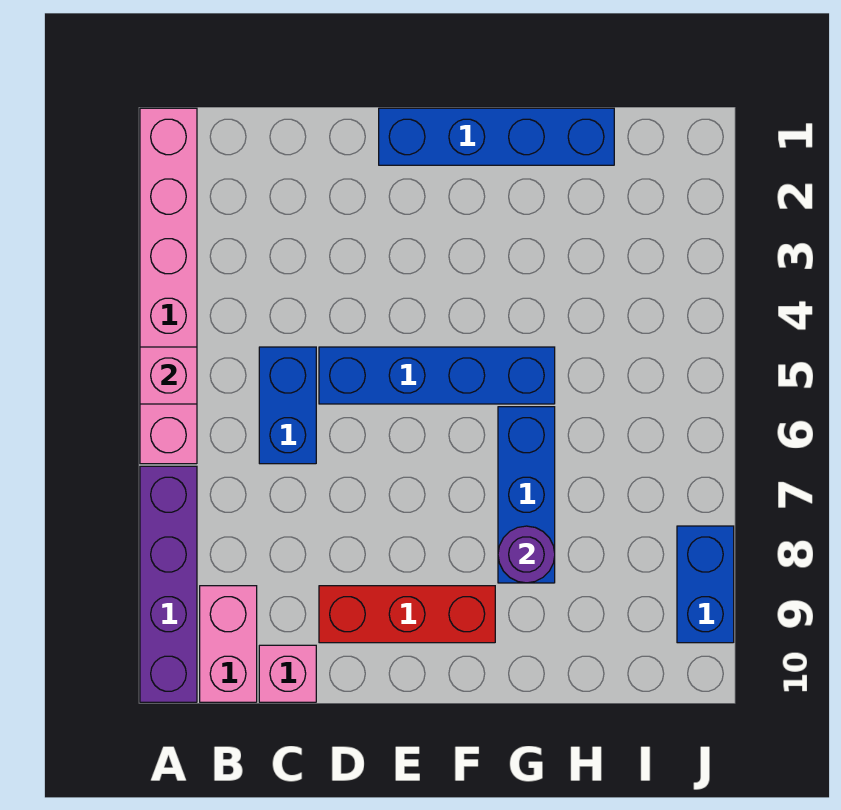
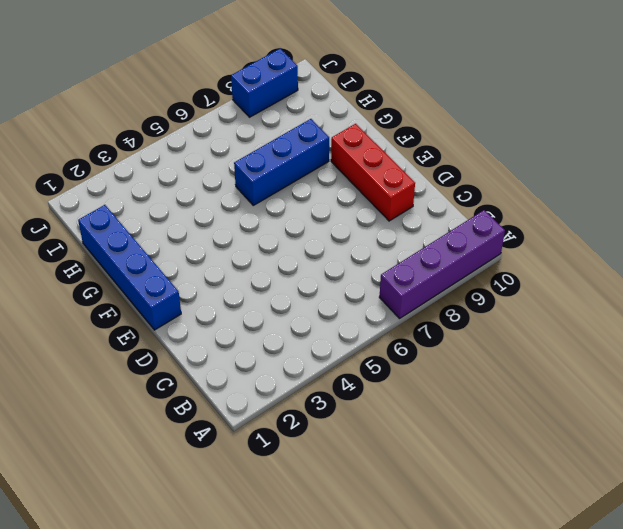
none -> pink brick A1:A6 level 1
none -> pink brick B9:B10 level 1
none -> blue brick C5:C6 level 1

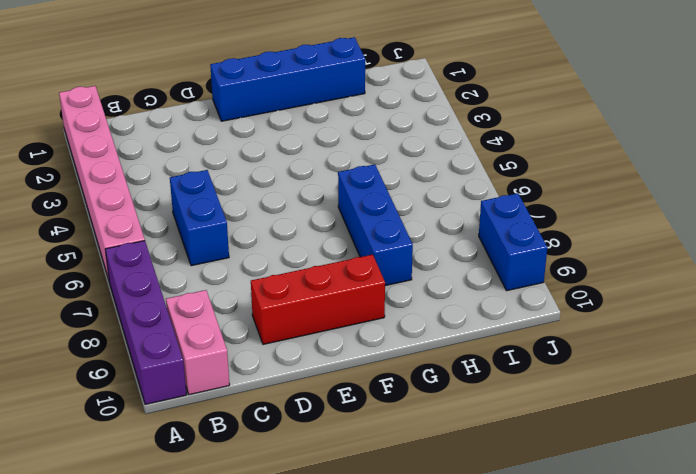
none -> pink brick C10 level 1
none -> blue brick D5:G5 level 1
none -> pink brick A5 level 2

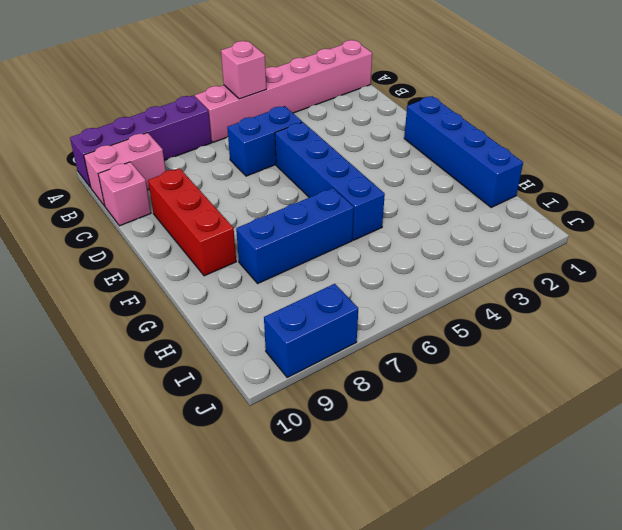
none -> purple round brick G8 level 2

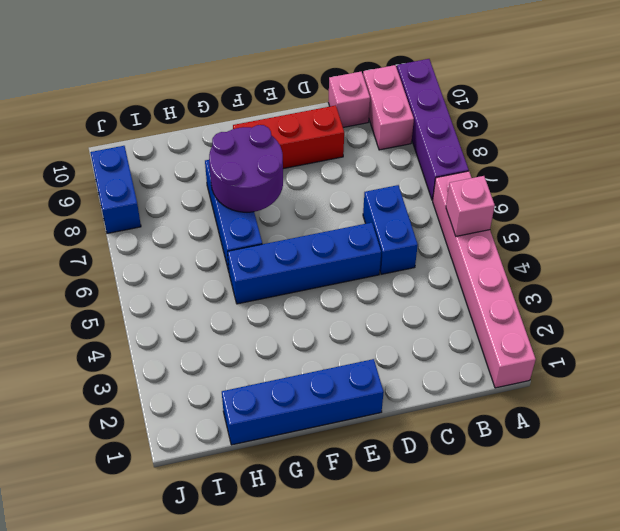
purple round brick F7:G8 level 2 -> purple round brick G8 level 2

